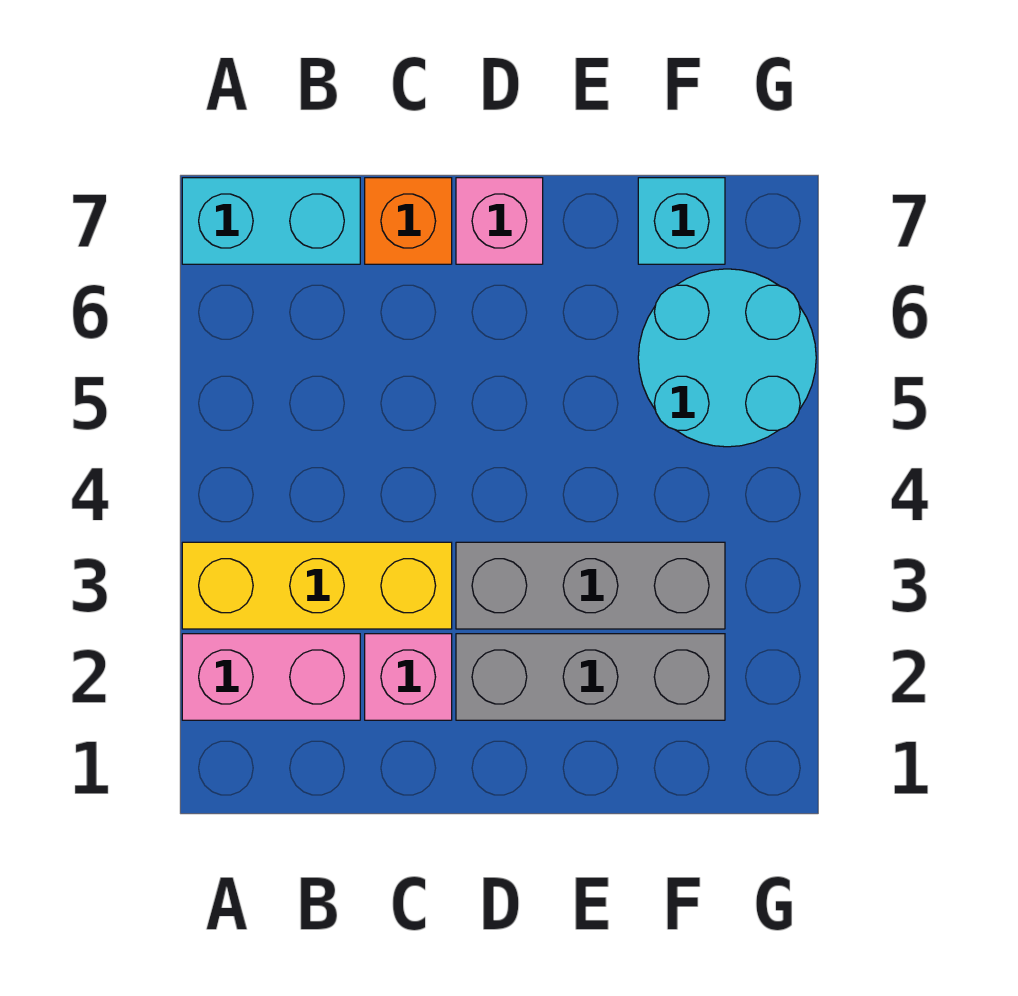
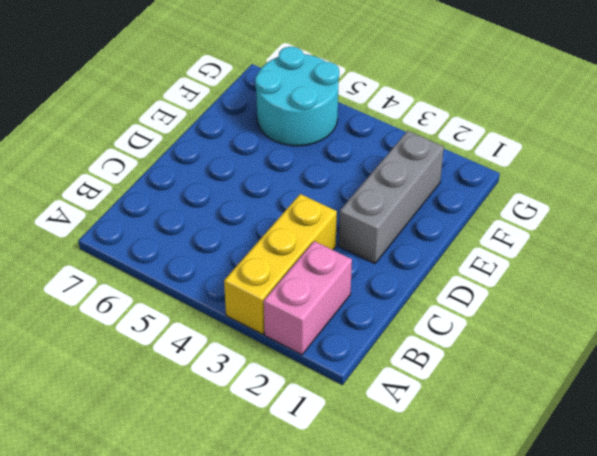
none -> cyan brick A7:B7 level 1
none -> pink brick C2 level 1

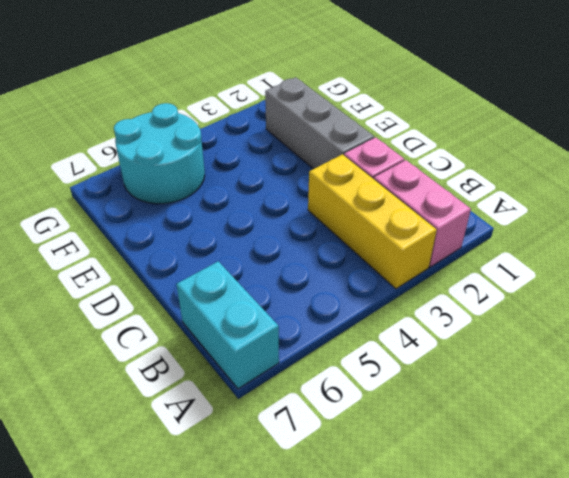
none -> orange brick C7 level 1
none -> grey brick D3:F3 level 1

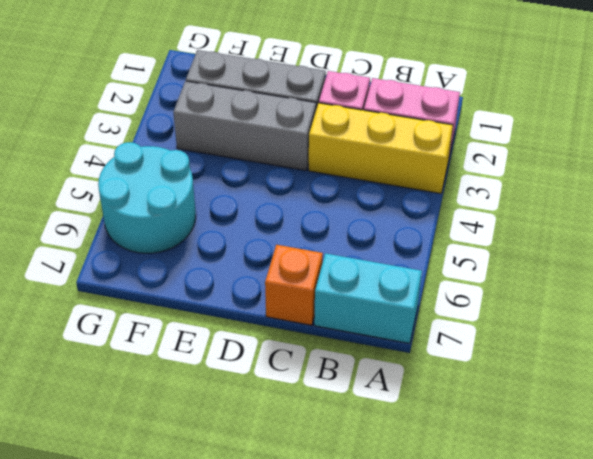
none -> pink brick D7 level 1
none -> cyan brick F7 level 1

